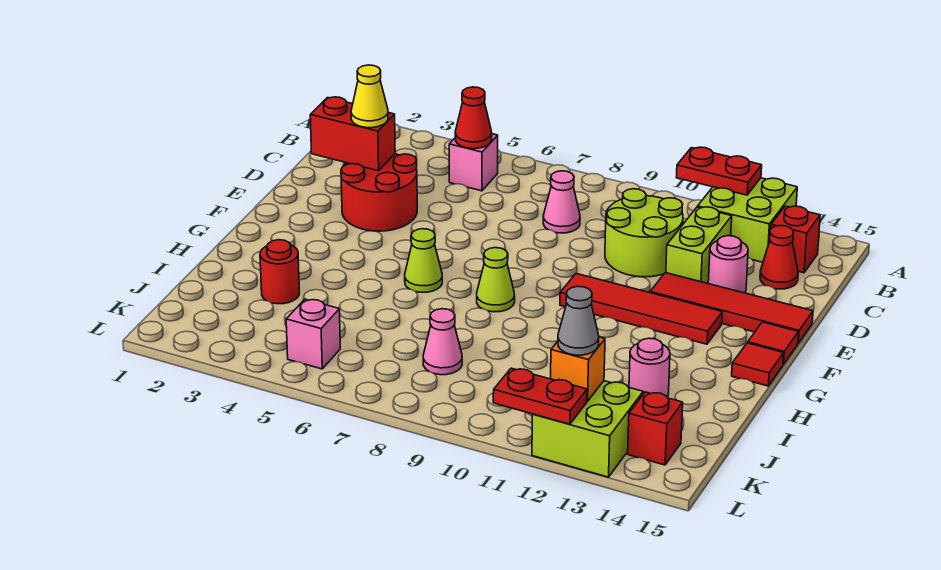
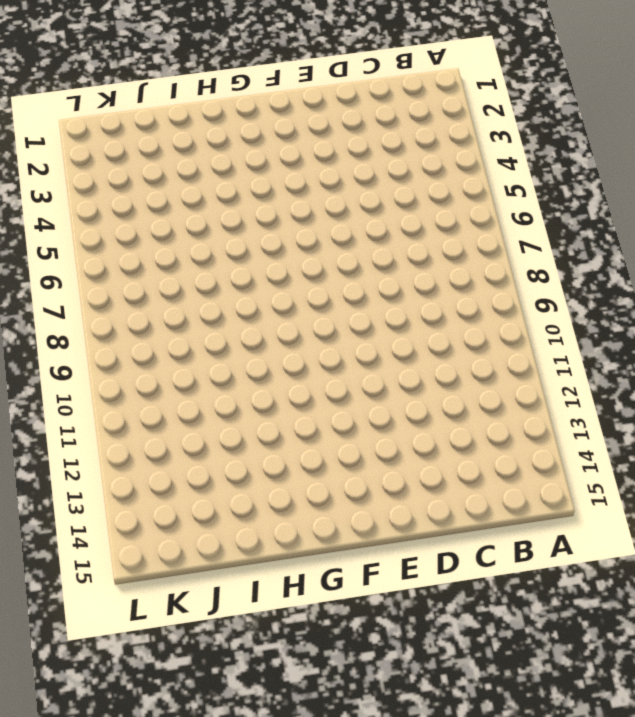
none -> lime brick A12:B13 level 1
none -> pink brick B5 level 1
none -> red brick B14 level 1

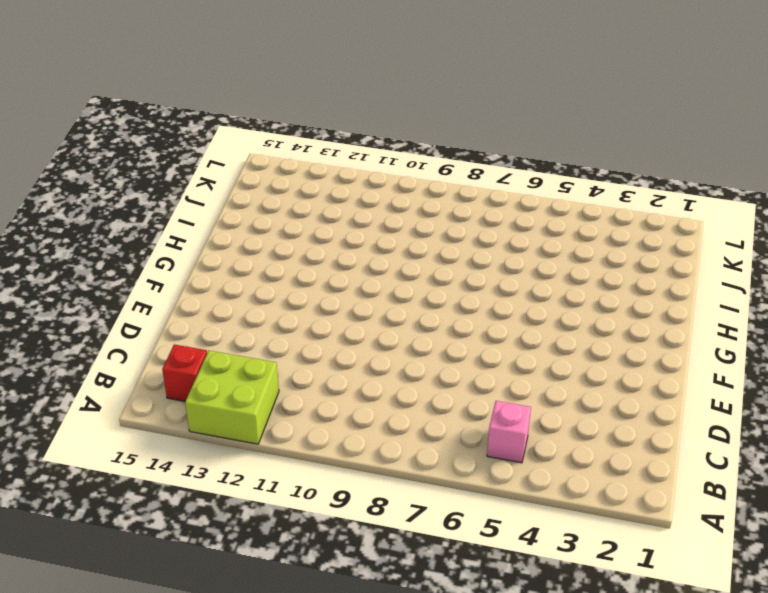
none -> pink cone C8 level 1
none -> lime round brick C10:D11 level 1
none -> lime brick C12:D12 level 1

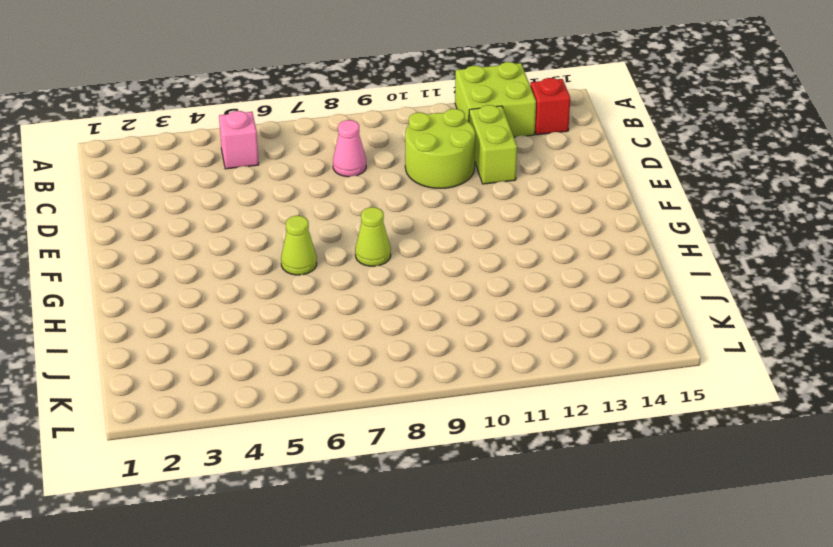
none -> red cone C14 level 1
none -> red round brick D3:E4 level 1
none -> pink round brick D13 level 1

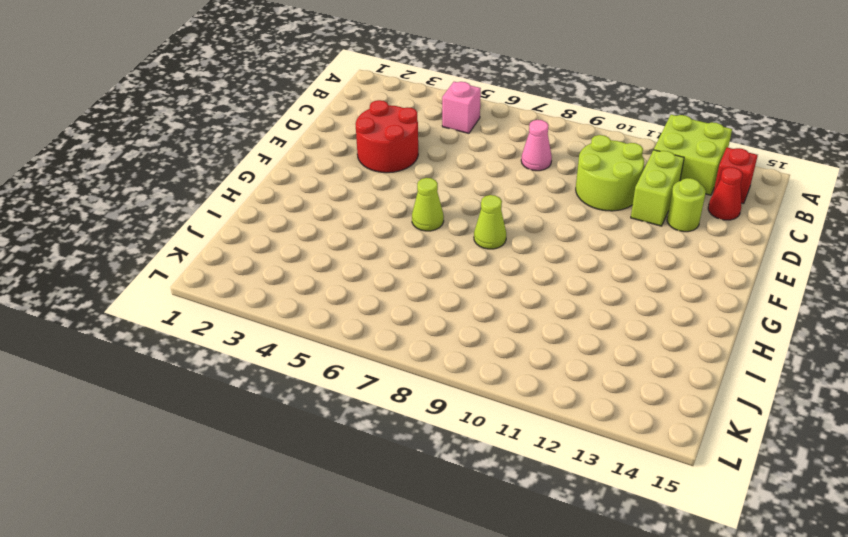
lime round brick D13 level 1 -> pink round brick D13 level 1
none -> red tile E12:E15 level 1
none -> red tile F10:F13 level 1
none -> red tile F15 level 1

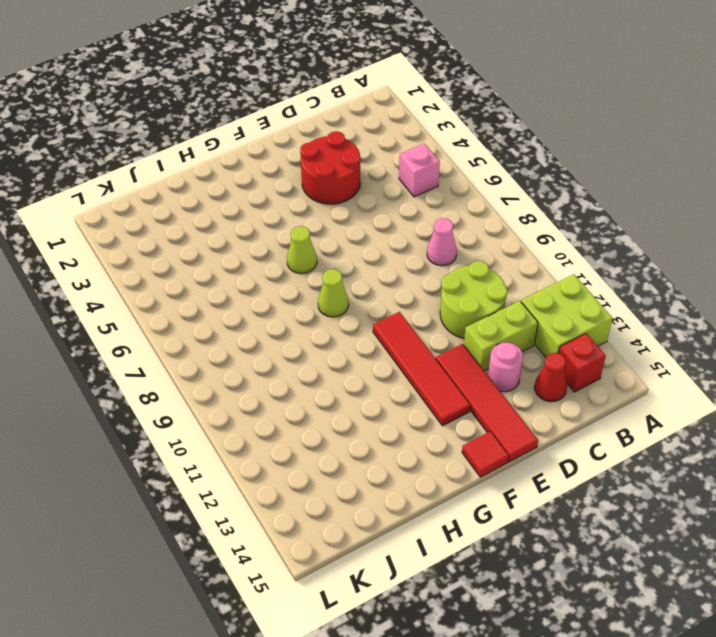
none -> red tile G15 level 1
none -> red round brick I3 level 1
none -> pink round brick I13 level 1

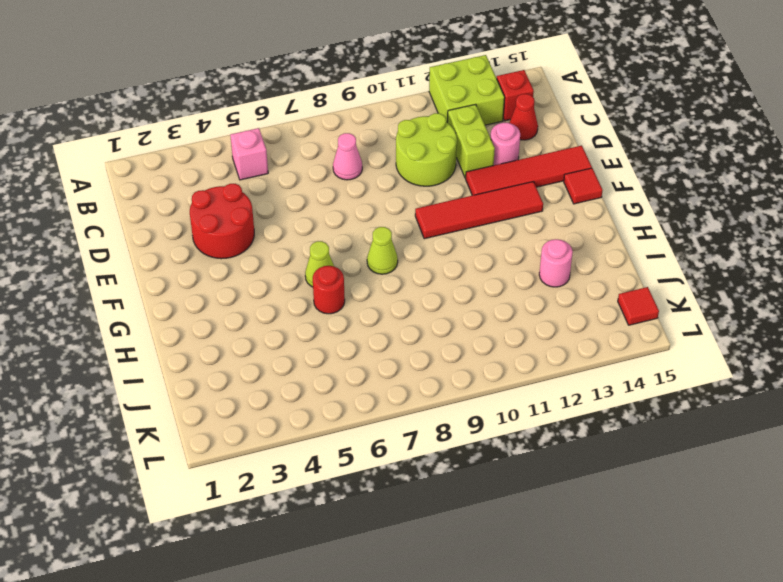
red round brick H6 level 1 -> red round brick I3 level 1
red tile K15 level 1 -> red tile G15 level 1
none -> pink cone J8 level 1
none -> pink brick K5 level 1
none -> lime brick K12:L13 level 1

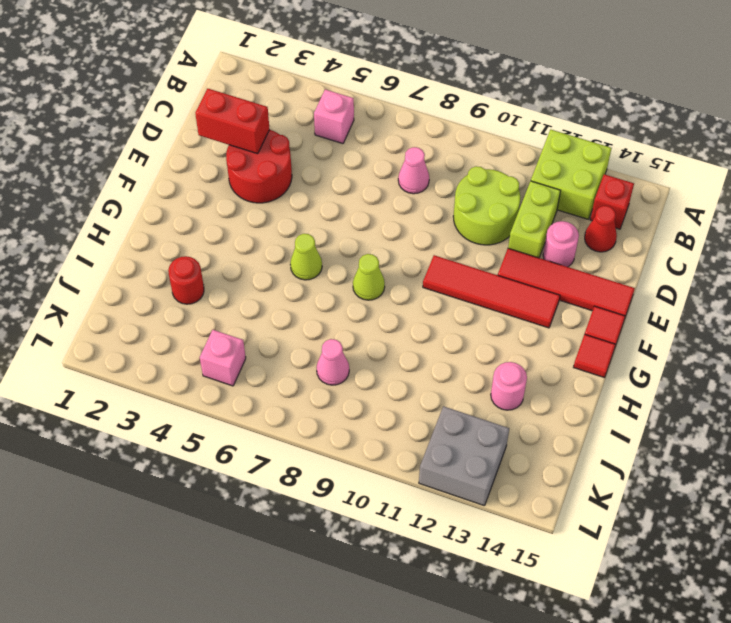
grey brick K12:L13 level 1 -> lime brick K12:L13 level 1
none -> red brick K14 level 1
none -> red plate A11:A12 level 2
none -> red cone B5 level 2

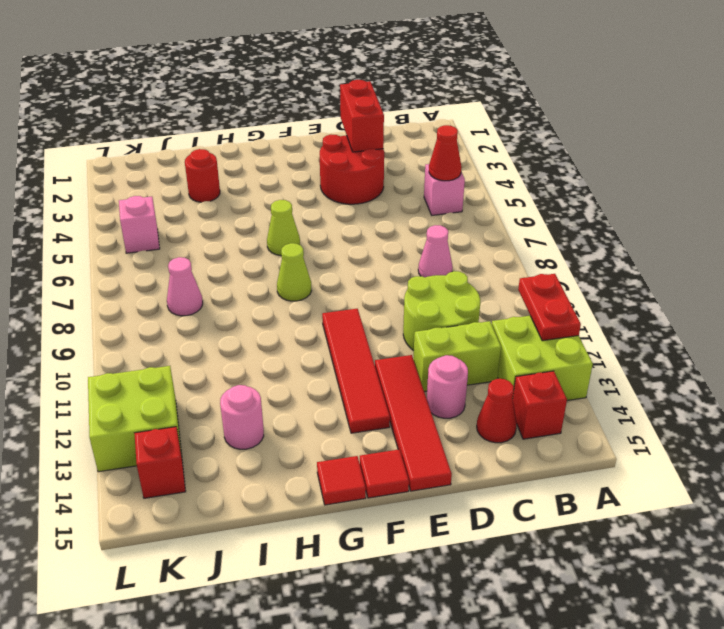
none -> orange brick K12 level 2
none -> red plate L11:L12 level 2
none -> yellow cone D3 level 3

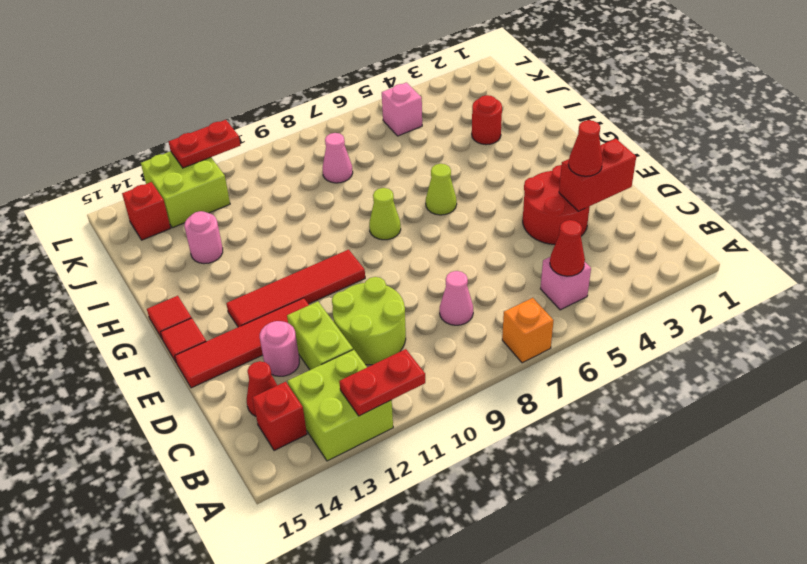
orange brick A7 level 1 -> orange brick K12 level 2
red cone D3 level 3 -> yellow cone D3 level 3
none -> grey cone K12 level 3

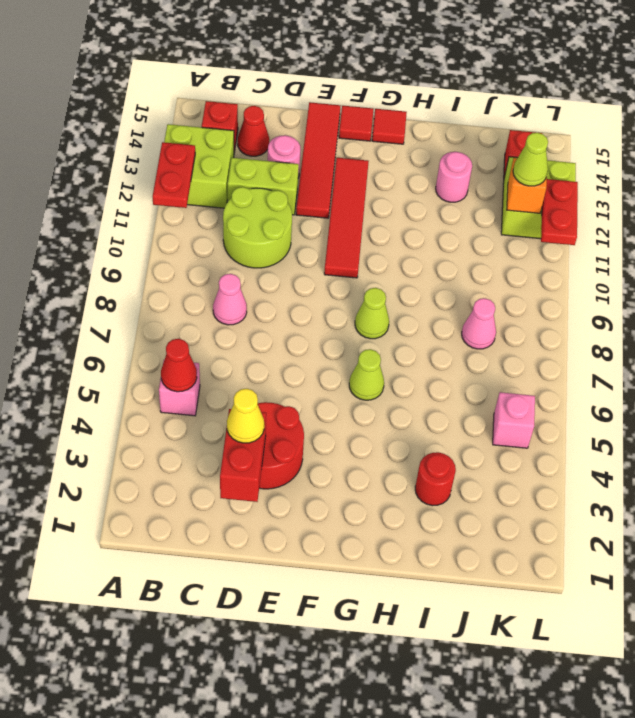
lime cone K12 level 3 -> grey cone K12 level 3

